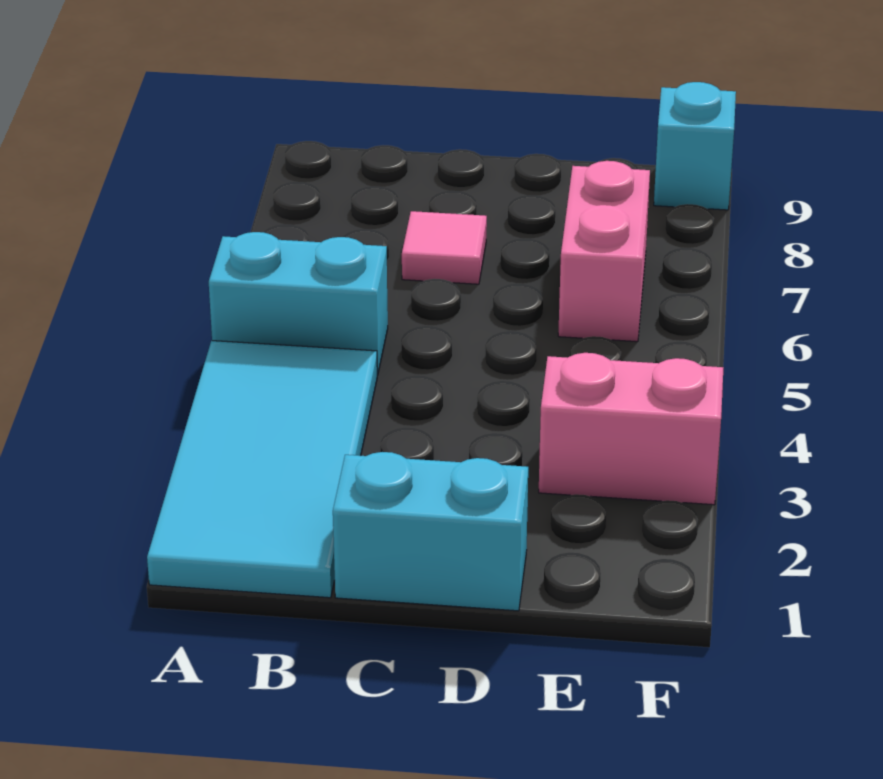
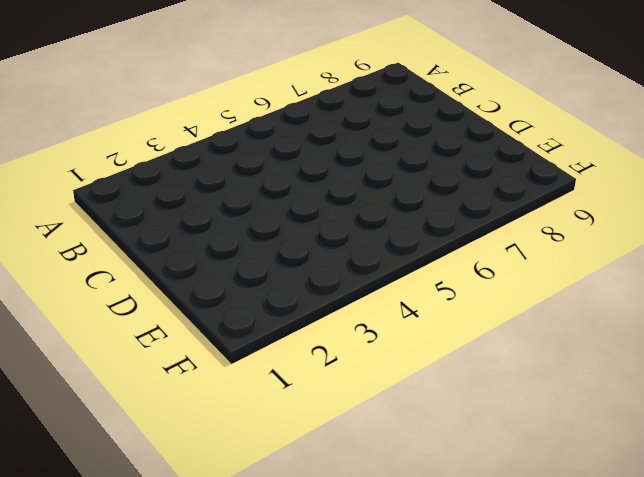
none -> cyan tile A1:B4 level 1
none -> cyan brick A5:B5 level 1

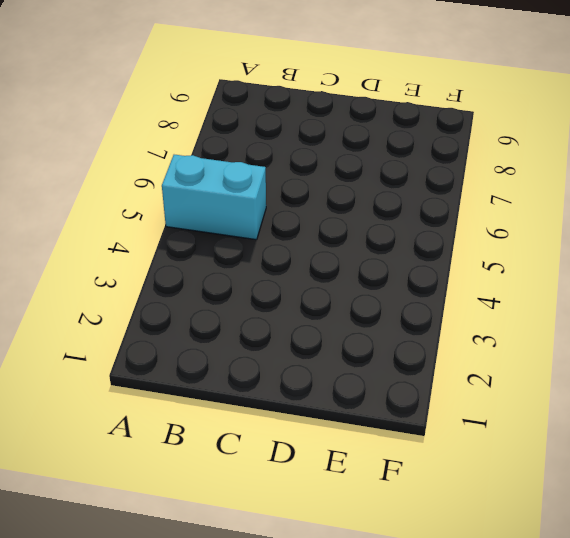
none -> cyan tile A1:B4 level 1
none -> cyan brick C1:D1 level 1

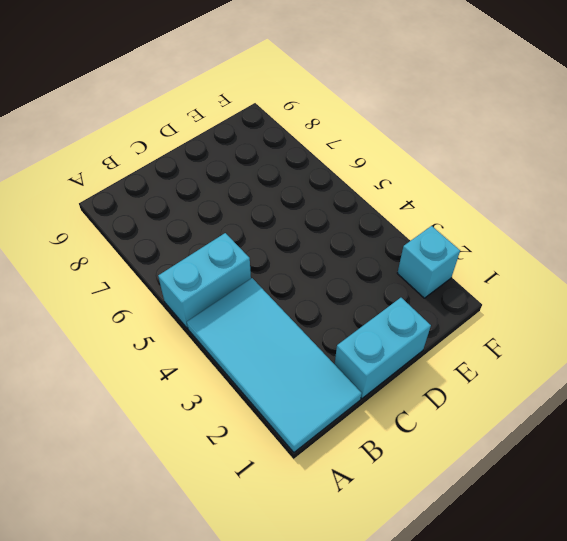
cyan brick F2 level 1 -> cyan brick F9 level 1
none -> pink tile C7 level 1
none -> pink brick E3:F3 level 1

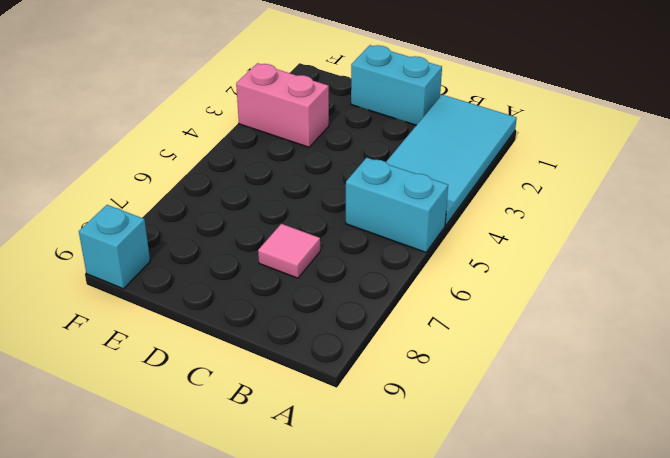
none -> pink brick E6:E7 level 1

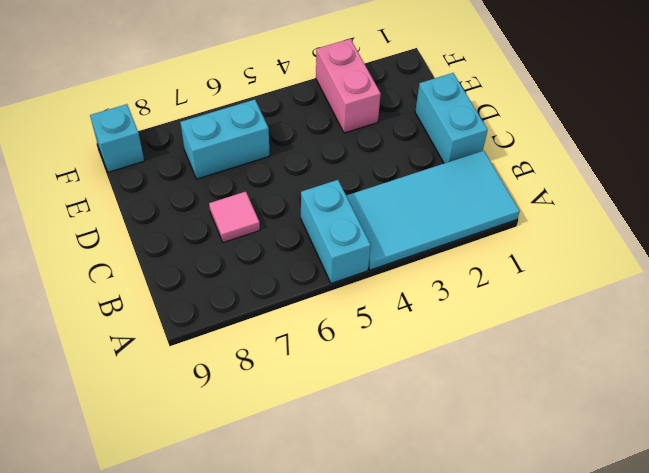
cyan brick E6:E7 level 1 -> pink brick E6:E7 level 1

